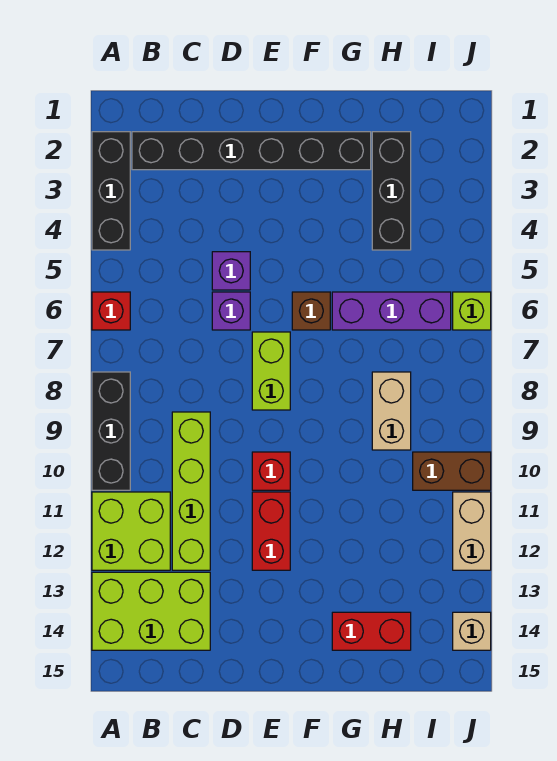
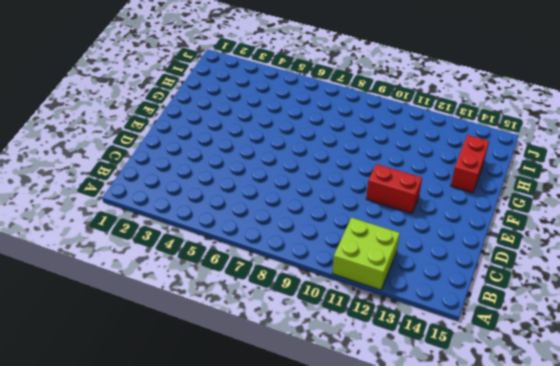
none -> black brick A2:A4 level 1
none -> red brick A6 level 1
none -> black brick A8:A10 level 1

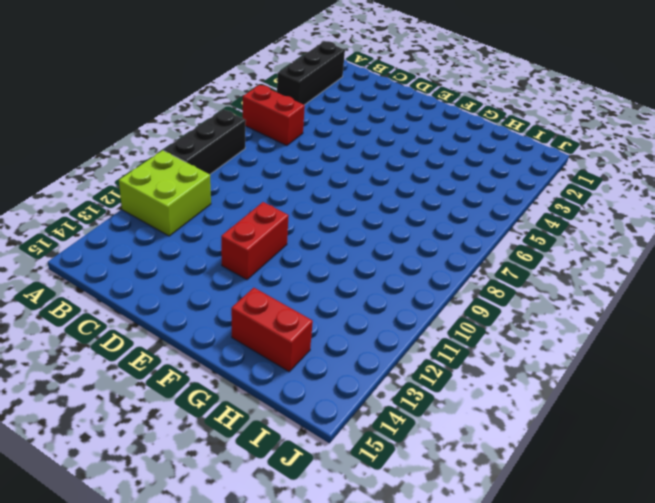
red brick A6:B6 level 1 -> red brick A6 level 1
none -> lime brick A13:C14 level 1
none -> black brick B2:G2 level 1
none -> lime brick C9:C12 level 1

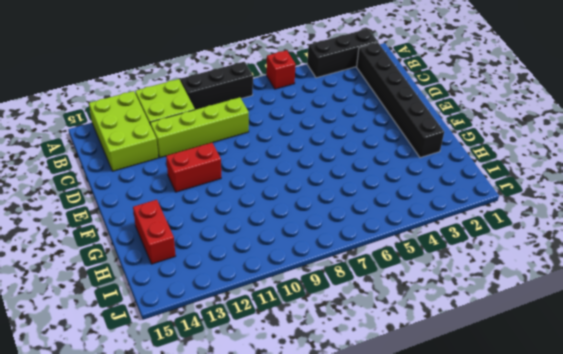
none -> purple brick D5 level 1
none -> purple brick D6 level 1
none -> lime brick E7:E8 level 1

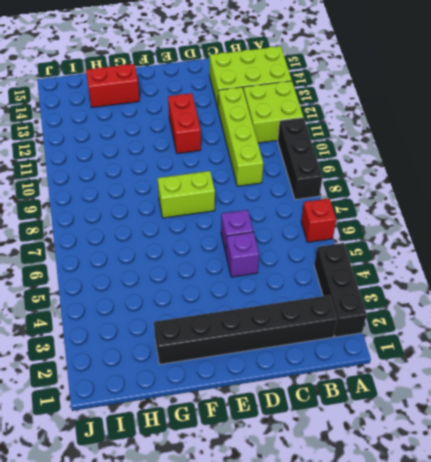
lime brick E8:F8 level 1 -> lime brick E7:E8 level 1
none -> red brick E10 level 1
none -> brown brick F6 level 1
none -> purple brick G6:I6 level 1

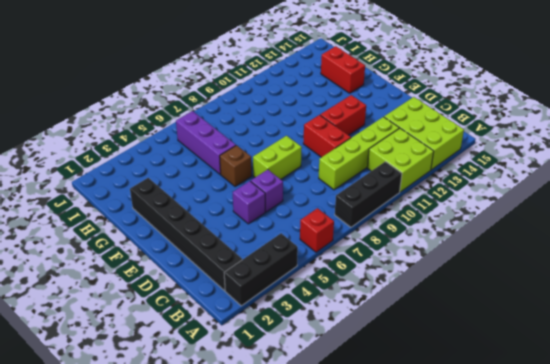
red brick D10:E10 level 1 -> red brick E10 level 1
none -> black brick H2:H4 level 1
none -> tan brick H8:H9 level 1
none -> brown brick I10:J10 level 1

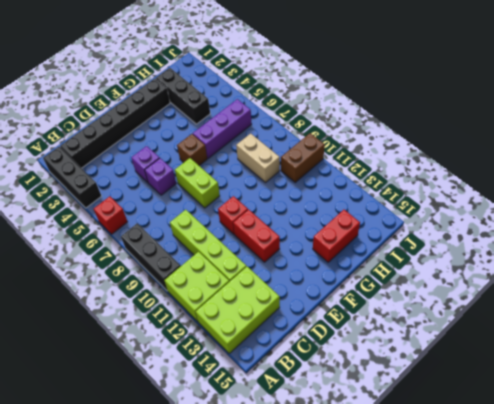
none -> lime brick J6 level 1
none -> tan brick J11:J12 level 1
none -> tan brick J14 level 1

